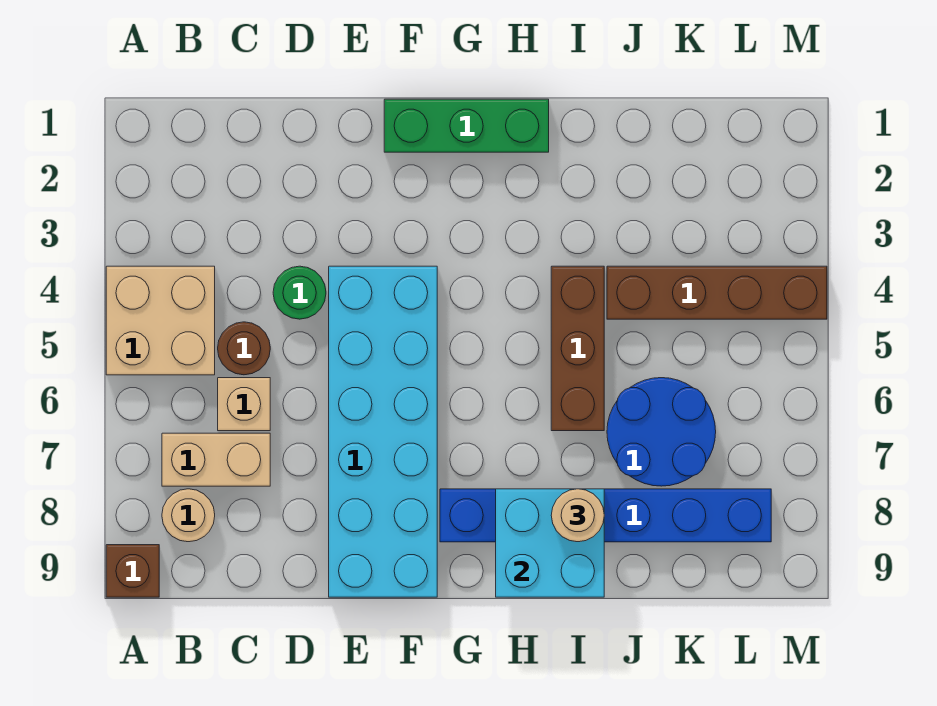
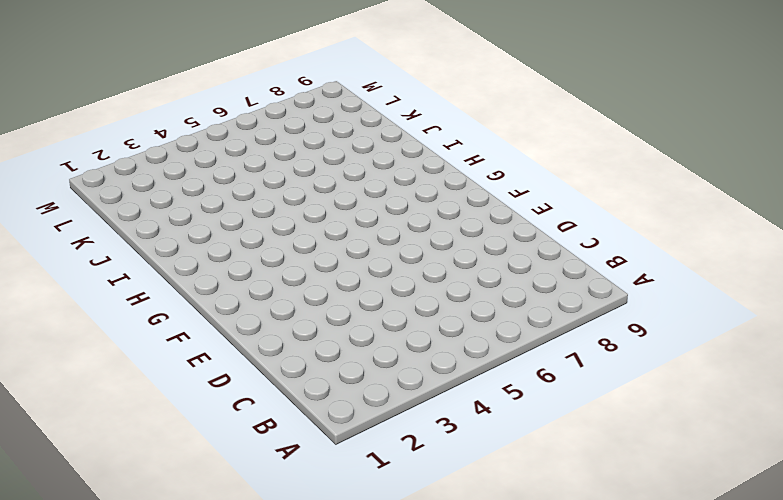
none -> tan brick A4:B5 level 1
none -> brown brick A9 level 1
none -> tan brick B7:C7 level 1

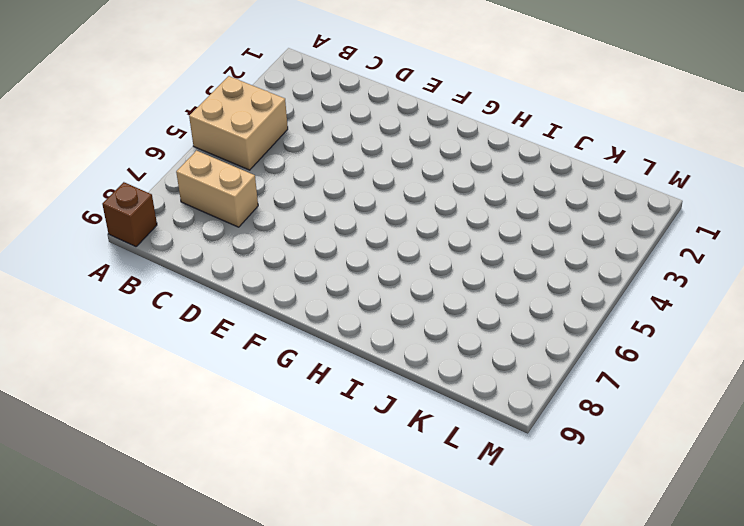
none -> tan round brick B8 level 1
none -> brown round brick C5 level 1
none -> tan brick C6 level 1

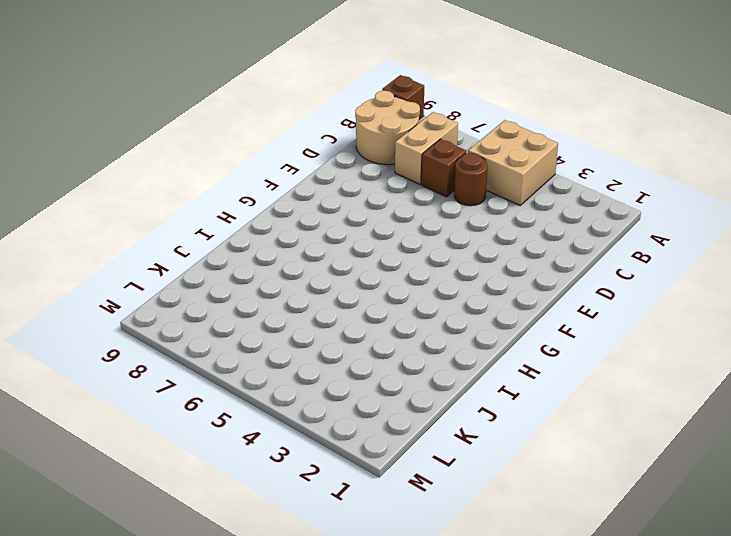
tan round brick B8:C9 level 1 -> tan round brick B8 level 1
brown brick C6 level 1 -> tan brick C6 level 1
none -> green round brick D4 level 1
none -> cyan brick E4:F9 level 1
none -> green brick F1:H1 level 1

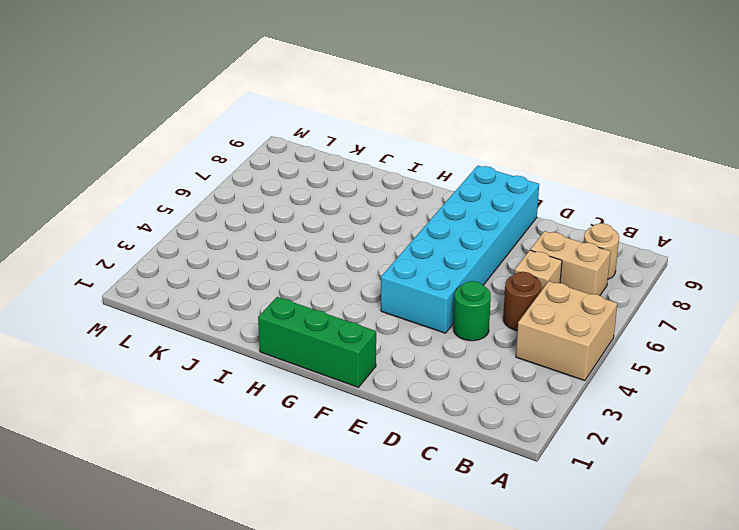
none -> brown brick A9 level 1
none -> blue brick G8:L8 level 1
none -> brown brick I4:I6 level 1

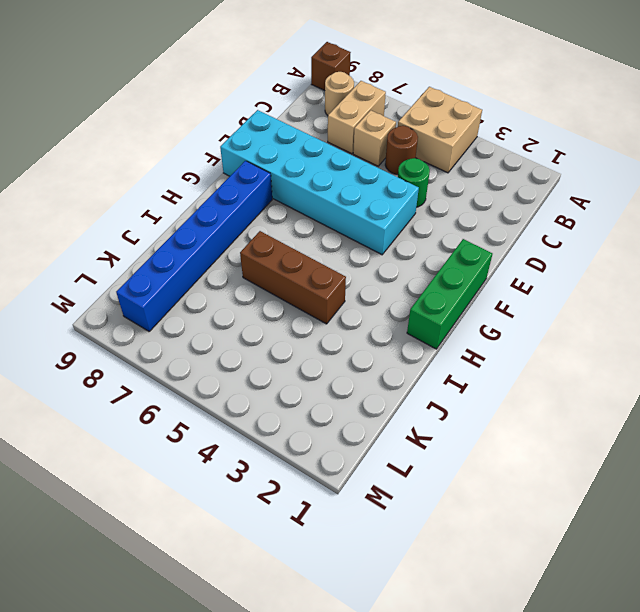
none -> brown brick J4:M4 level 1
none -> blue round brick J6:K7 level 1
none -> cyan brick H8:I9 level 2

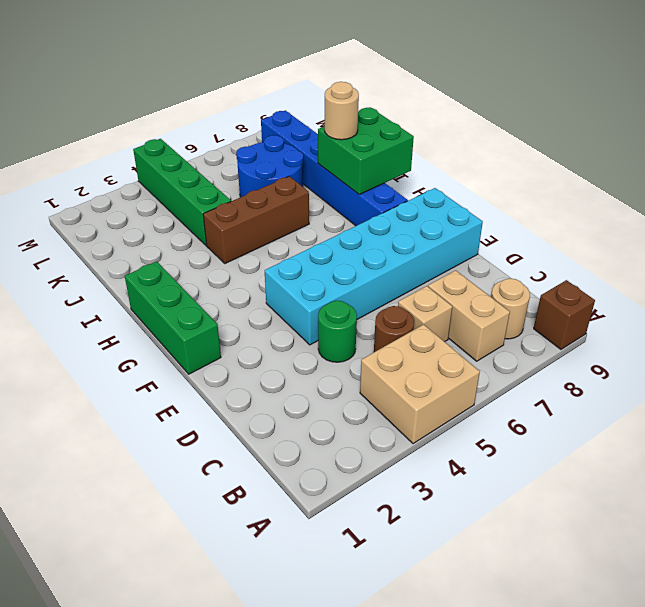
green brick H8:I9 level 2 -> cyan brick H8:I9 level 2
green brick J4:M4 level 1 -> brown brick J4:M4 level 1

